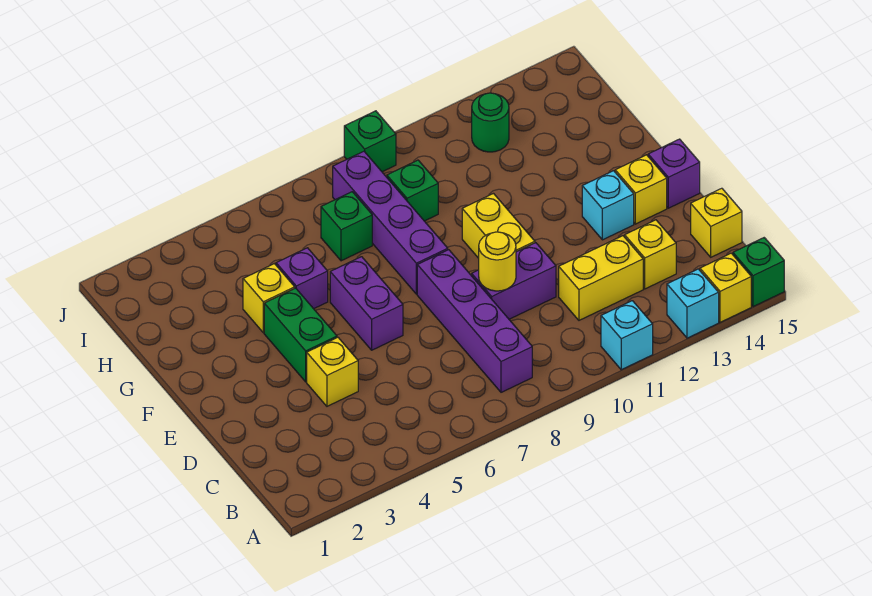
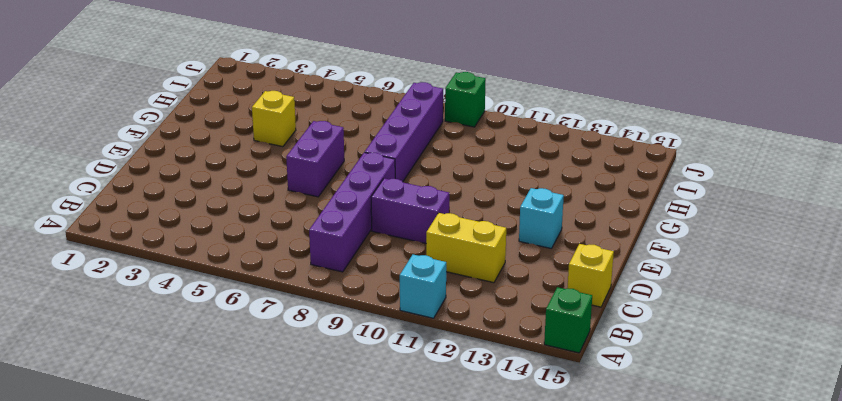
none -> cyan brick A13 level 1
none -> yellow brick A14 level 1
none -> yellow brick C13 level 1

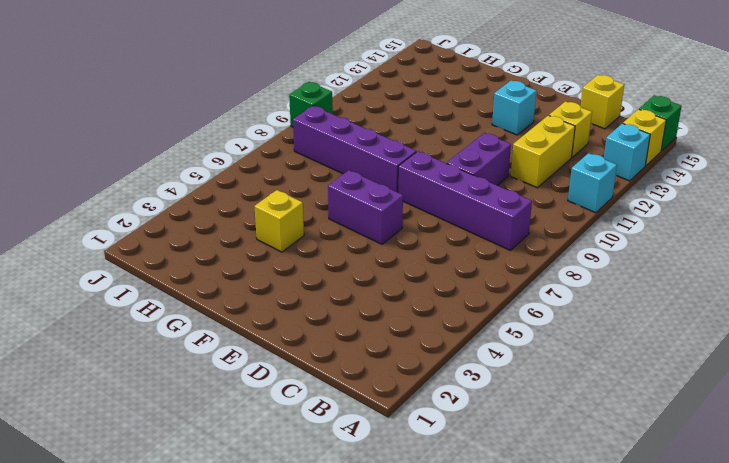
none -> yellow brick D4 level 1
none -> green brick E4:F4 level 1
none -> yellow brick E10:F10 level 1

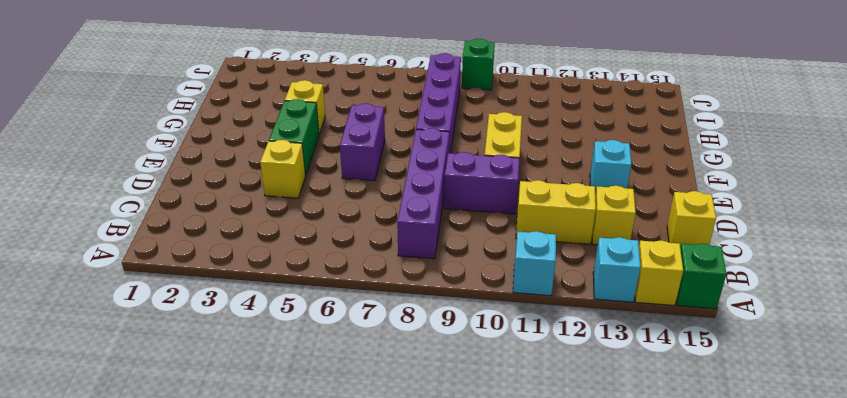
none -> yellow brick E14 level 1
none -> purple brick E15 level 1
none -> purple brick G5 level 1

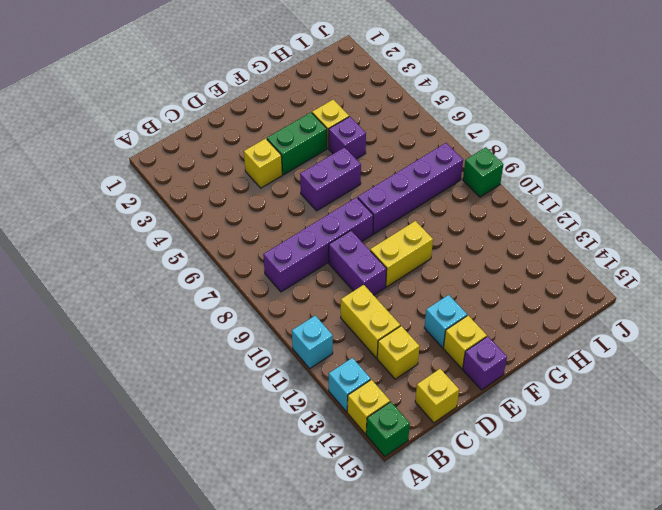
none -> green brick H7 level 1
none -> green brick H9 level 1
none -> green round brick I12 level 1

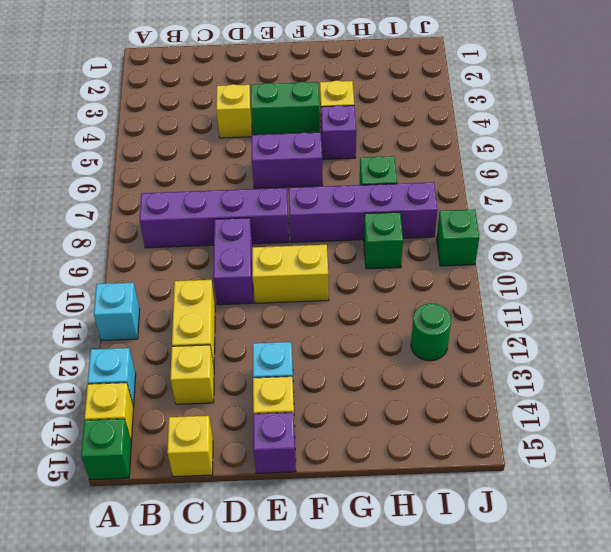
none -> yellow round brick D9 level 2

